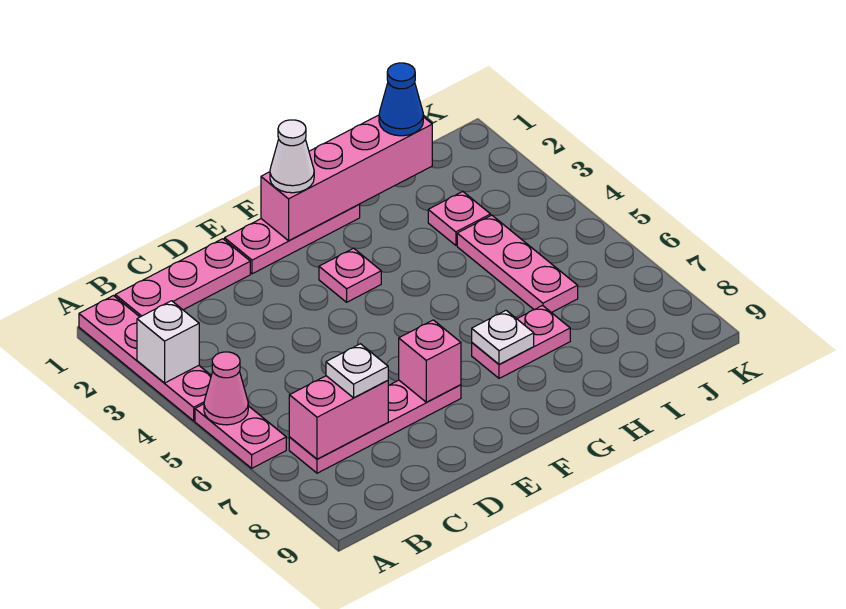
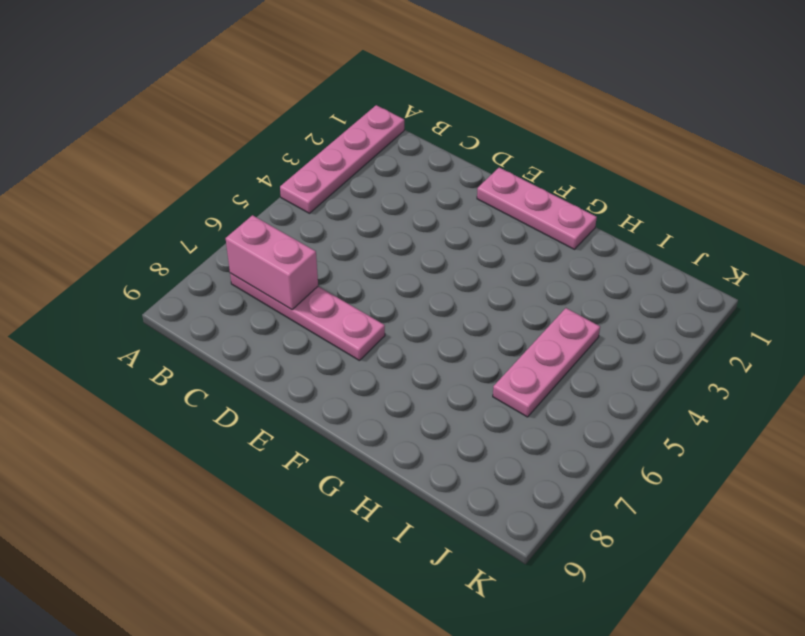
none -> pink plate A5:A6 level 1
none -> pink plate B1:D1 level 1
none -> pink plate F3 level 1

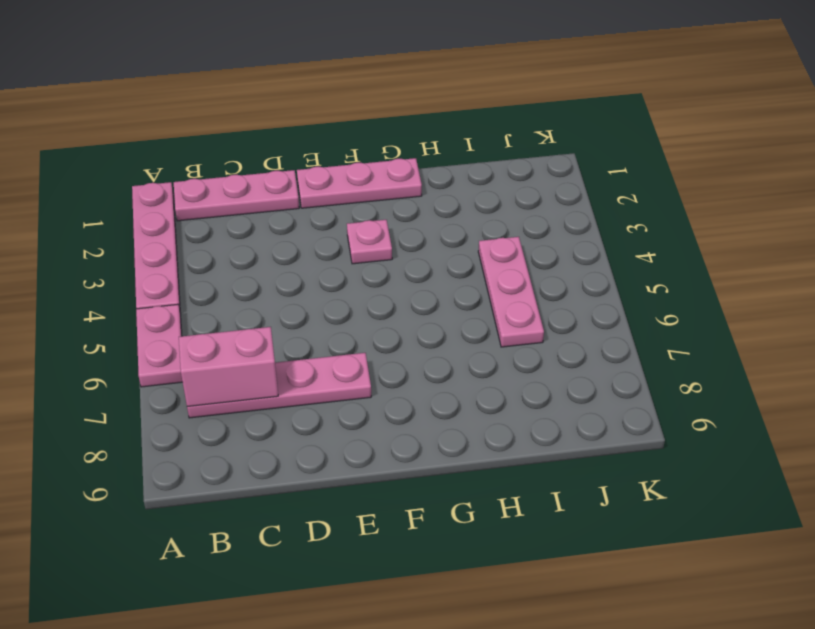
none -> pink plate G7:H7 level 1
none -> pink plate I3 level 1
none -> white brick A3 level 2

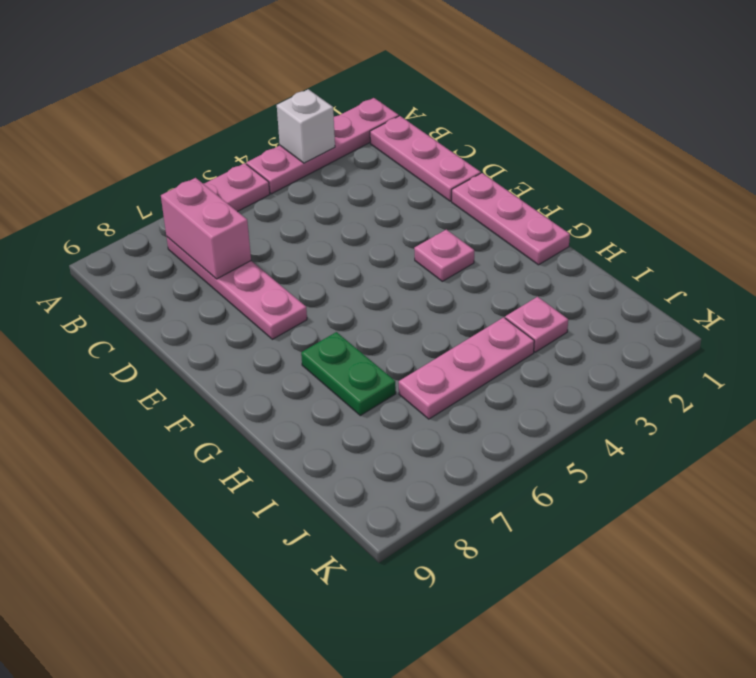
green plate G7:H7 level 1 -> pink plate G7:H7 level 1
none -> pink cone A5 level 2
none -> pink brick E7 level 2
none -> pink brick F1:I1 level 2

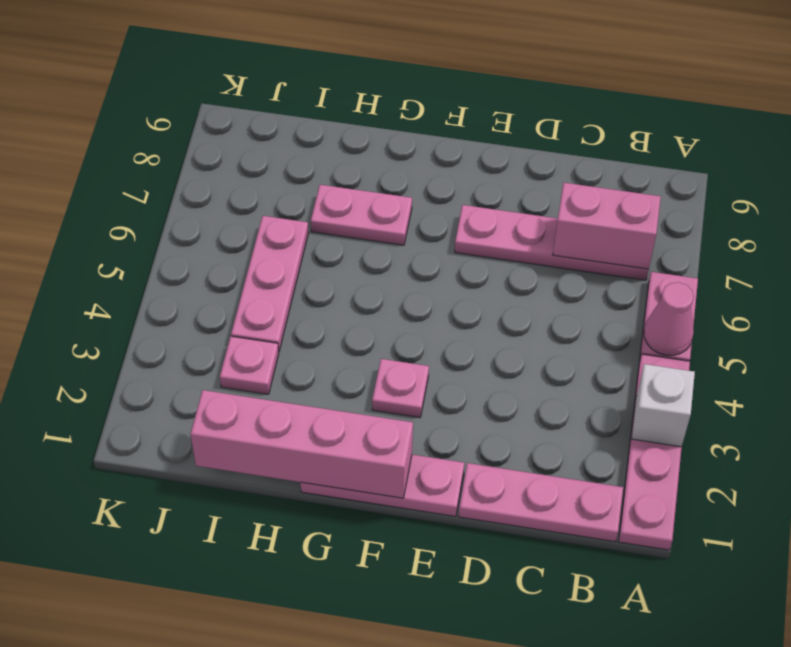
none -> pink brick E7 level 2
none -> white plate G7 level 2
none -> white plate C7 level 3

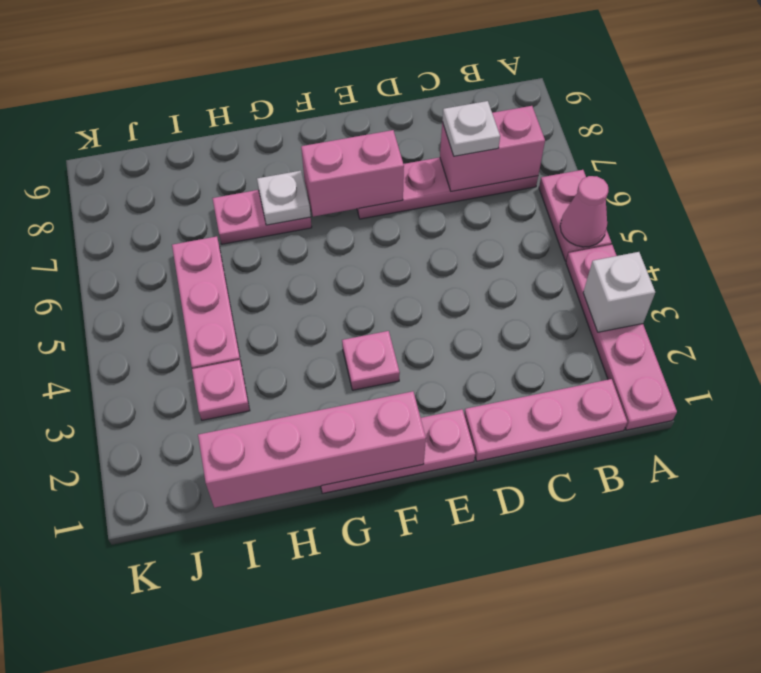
pink brick E7:F7 level 2 -> pink brick E7 level 2
none -> white cone F1 level 3
none -> blue cone I1 level 3

